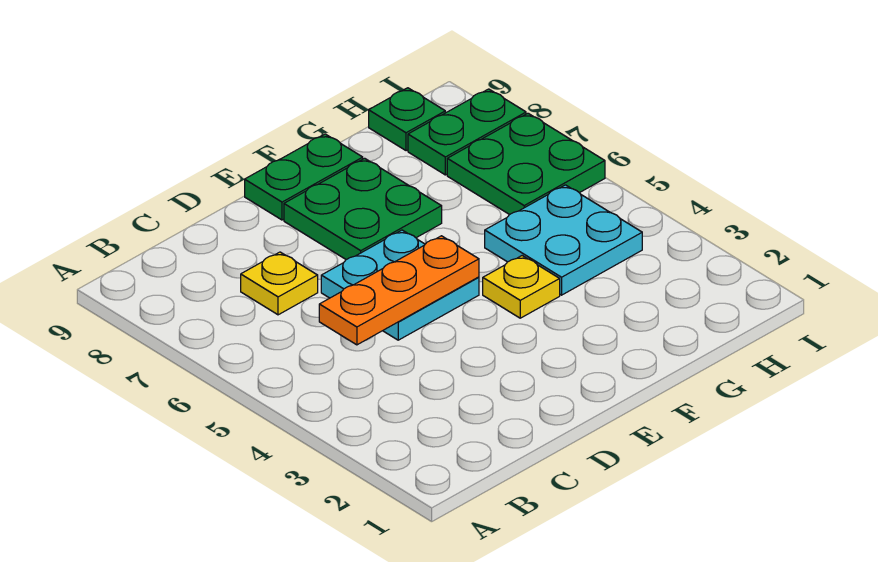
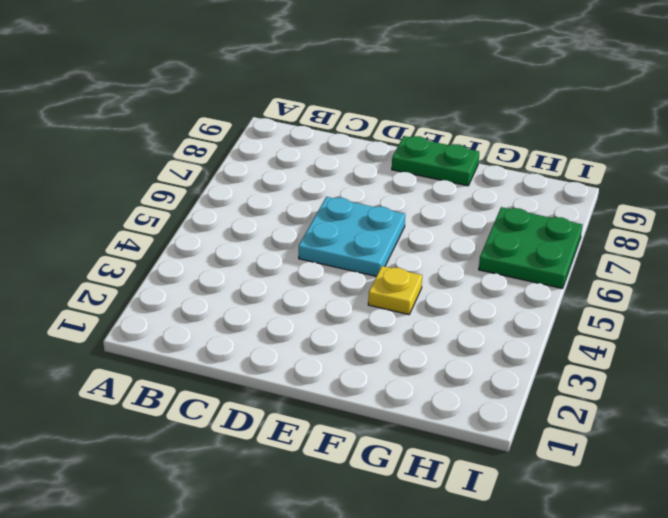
none -> yellow plate C7 level 1
none -> green plate E7:F8 level 1

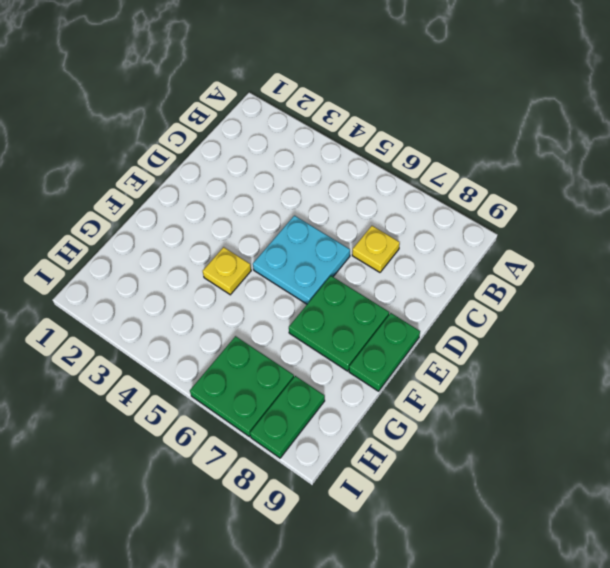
none -> cyan plate G4:H5 level 1
none -> green plate H9 level 1

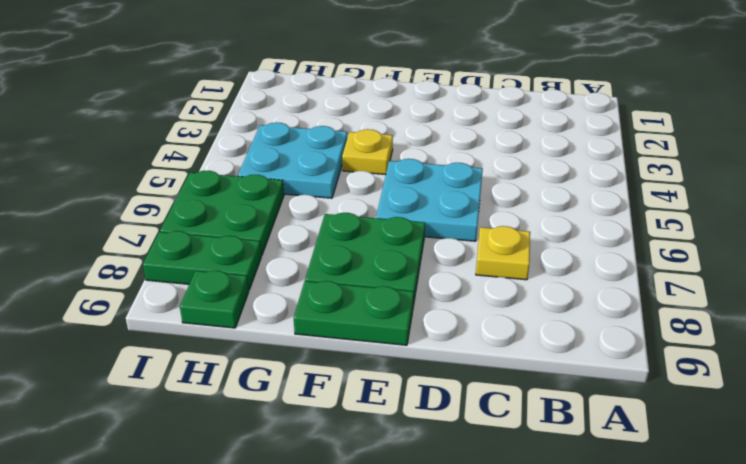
none -> orange plate C5:E5 level 2

